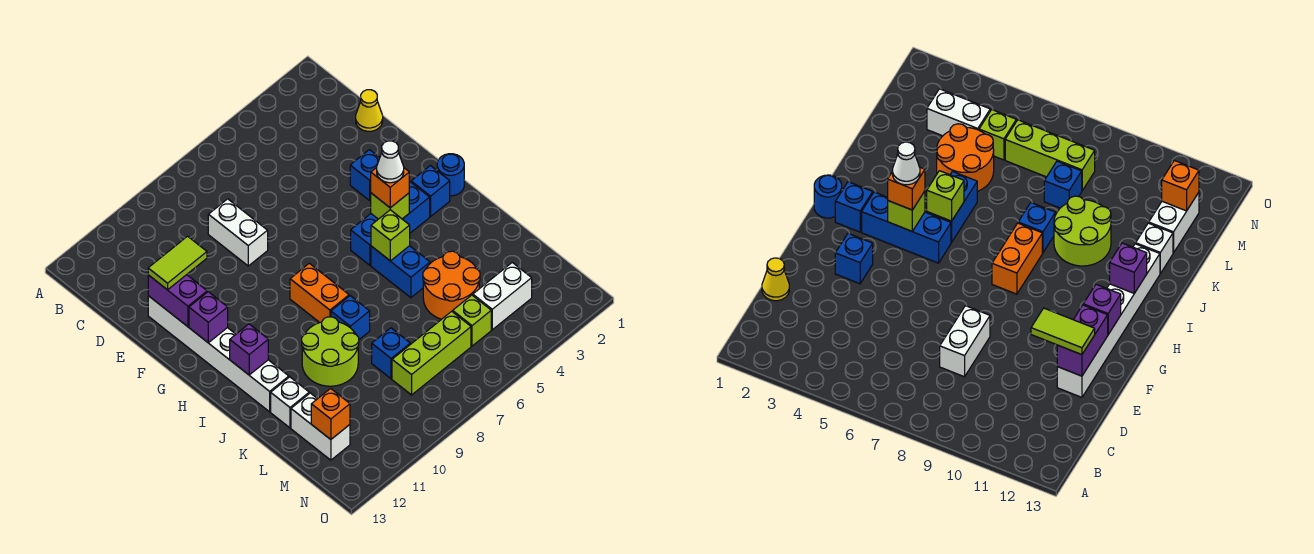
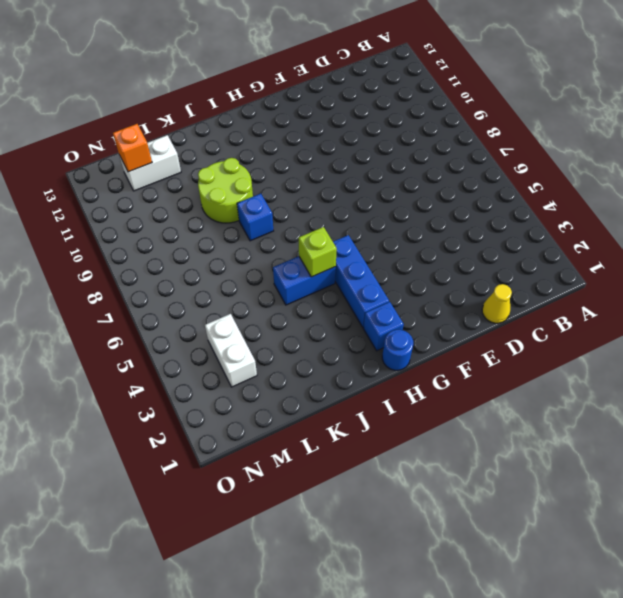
none -> white brick D8:E8 level 1
none -> white brick E12:J12 level 1
none -> blue brick F3 level 1

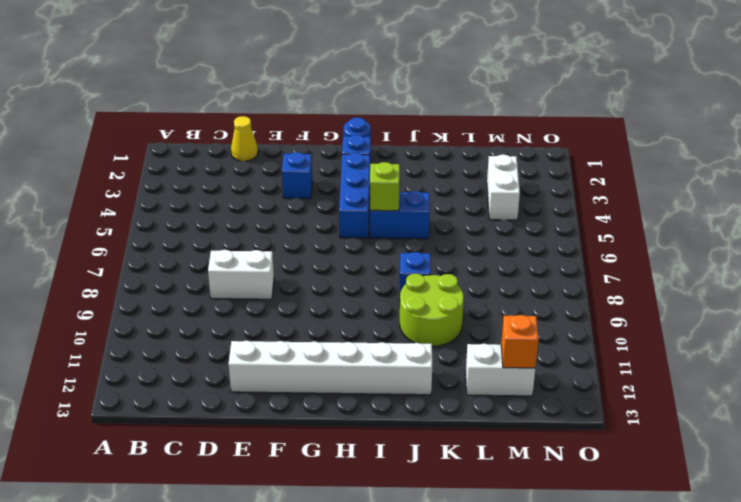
none -> orange brick H8:I8 level 1
none -> orange round brick K4:L5 level 1
none -> white brick K12 level 1

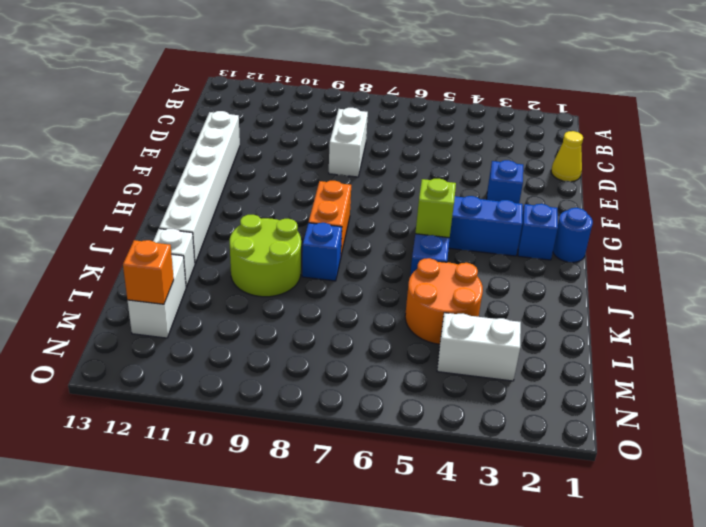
none -> blue brick L8 level 1
none -> lime brick M5 level 1
none -> lime brick M6:M8 level 1

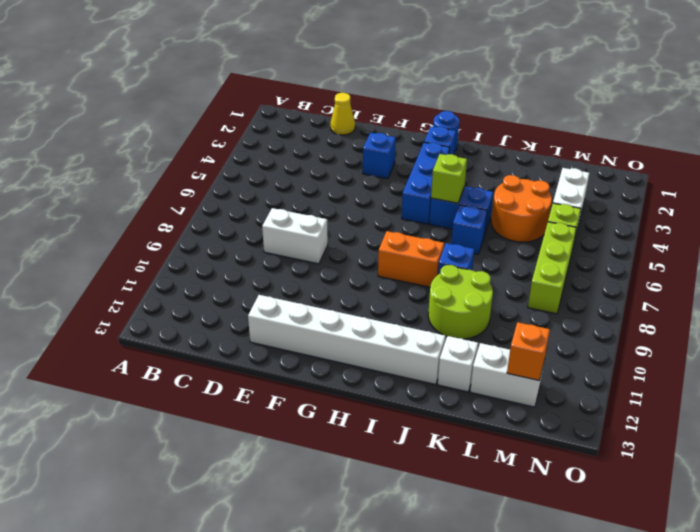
blue brick J6 level 1 -> blue brick L8 level 1
none -> purple brick E12:F12 level 2
none -> purple brick G12 level 2
none -> lime brick H4 level 2

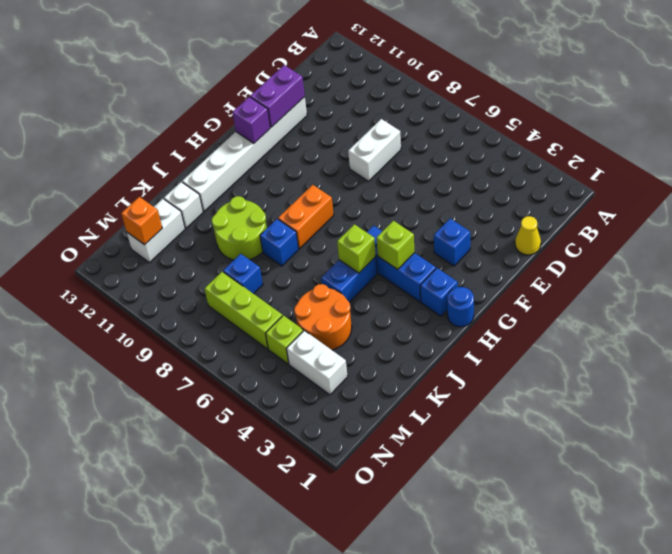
none -> purple brick I12 level 2
none -> lime tile E11:E12 level 3
none -> orange brick H4 level 3

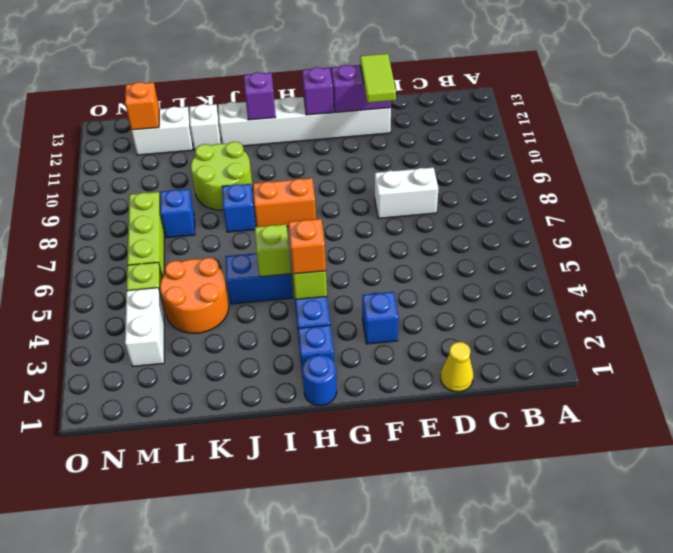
none -> white cone H4 level 4

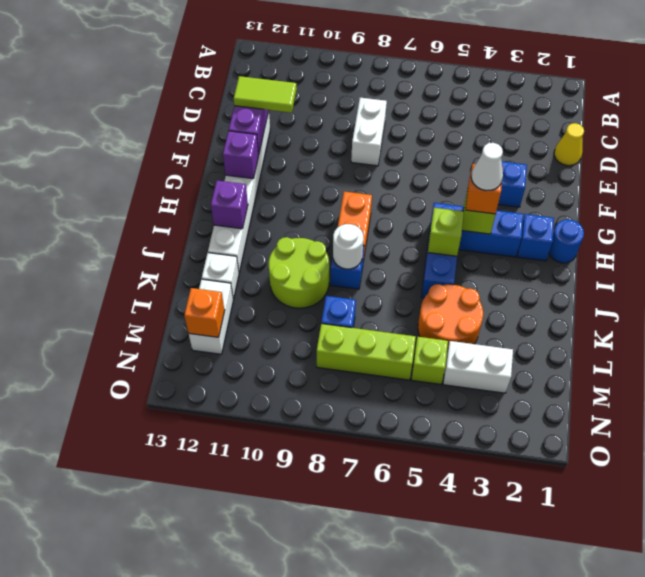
white round brick J8 level 2 -> none

